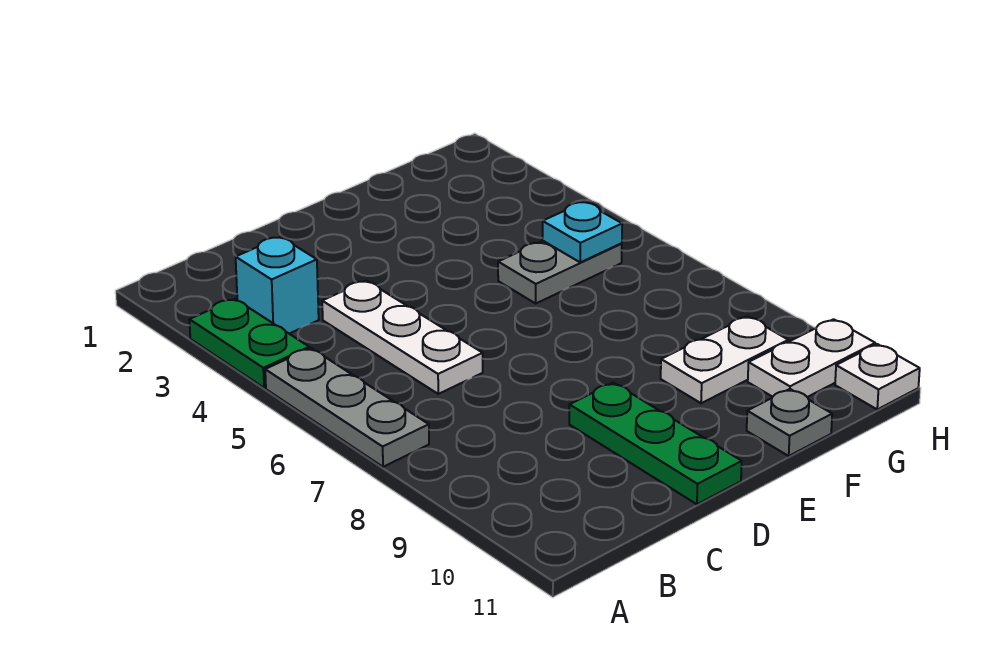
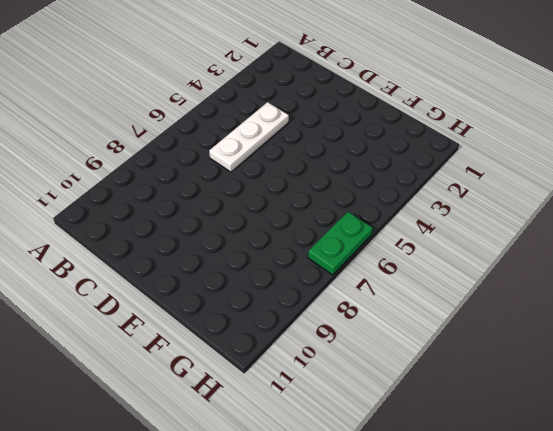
green plate H6:H7 level 1 -> green plate A3:A4 level 1
none -> grey plate A5:A7 level 1
none -> cyan brick B3 level 1

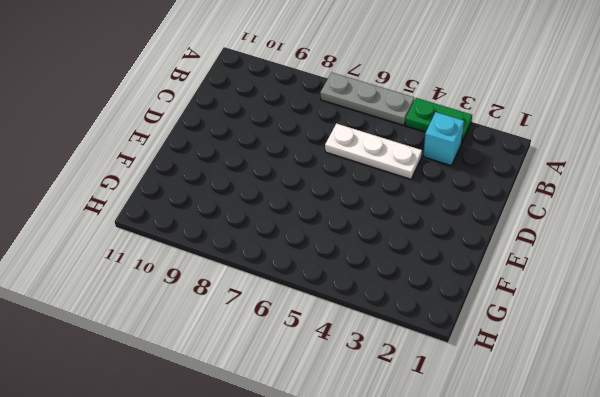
none -> green plate D9:D11 level 1
none -> grey plate F5:G5 level 1

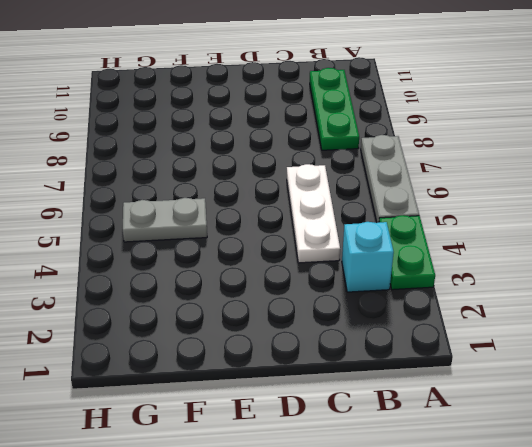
green plate B8:B10 level 1 -> green plate D9:D11 level 1
none -> white plate F9:G9 level 1
none -> grey plate F11 level 1

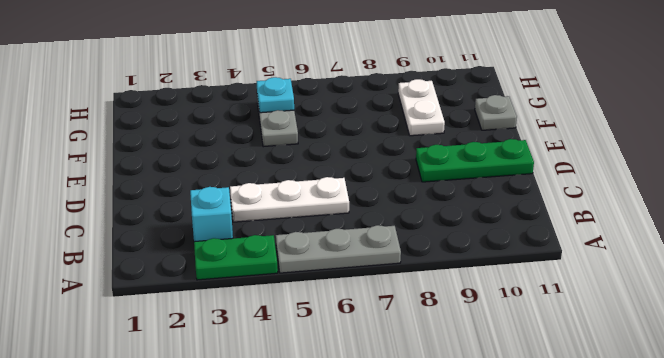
none -> white plate G10:H10 level 1
none -> white plate H11 level 1

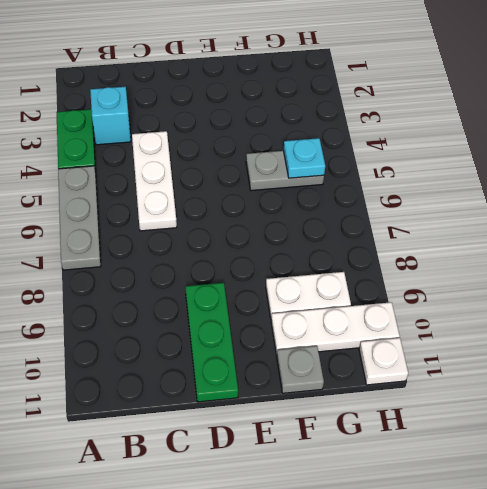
white plate F10:H10 level 1 -> white plate G10:H10 level 1

